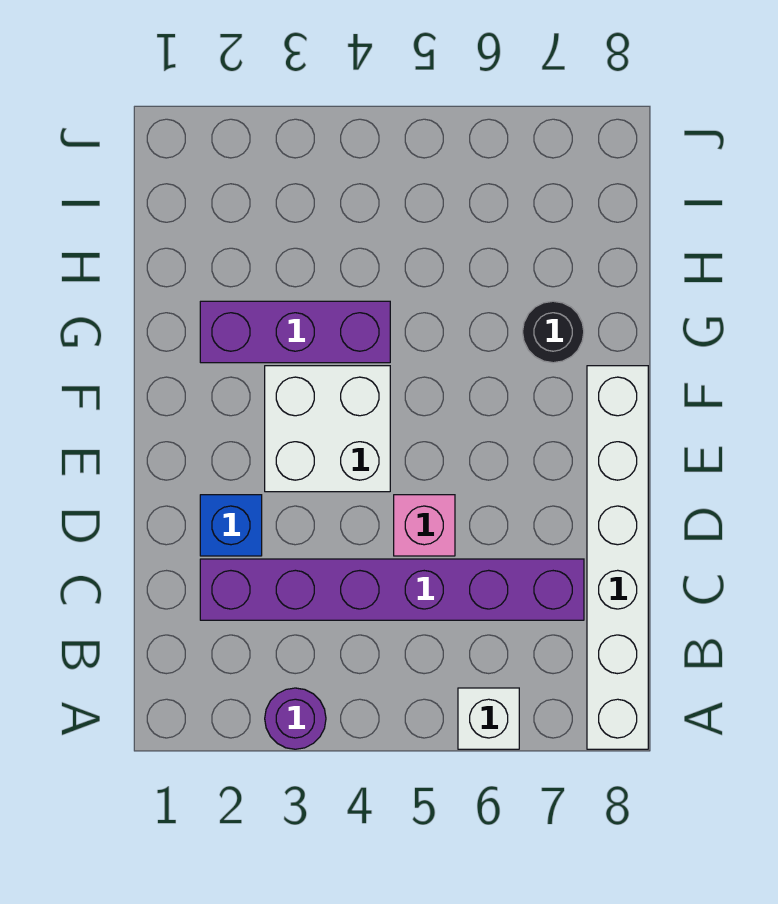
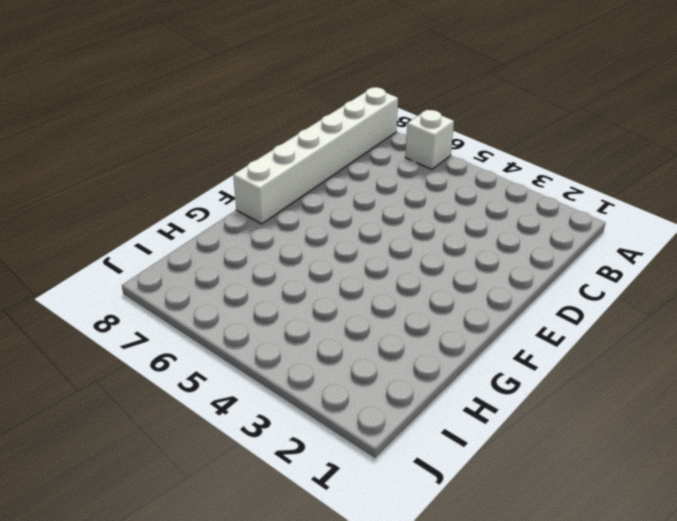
none -> purple round brick A3 level 1
none -> purple brick C2:C7 level 1

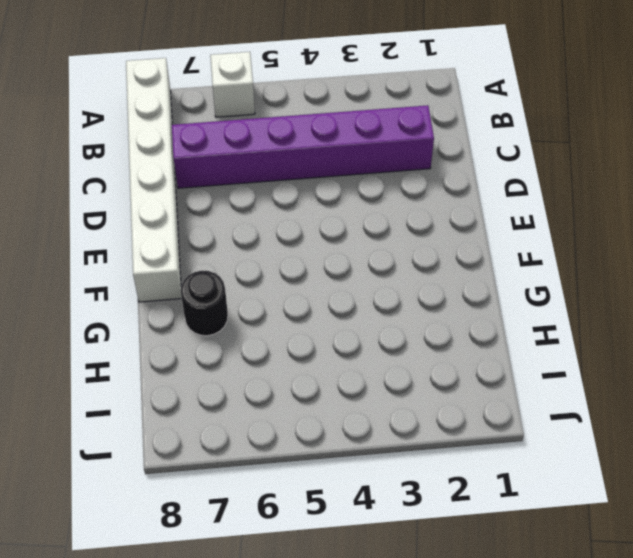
none -> purple round brick A3 level 1
none -> blue brick D2 level 1

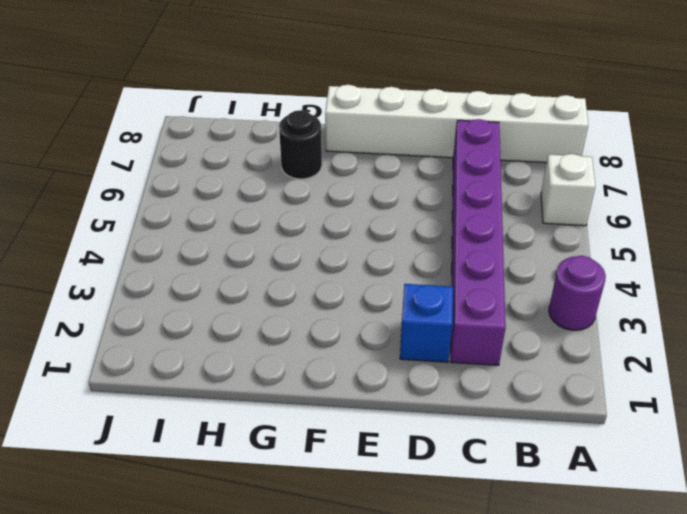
none -> pink brick D5 level 1
none -> white brick E3:F4 level 1

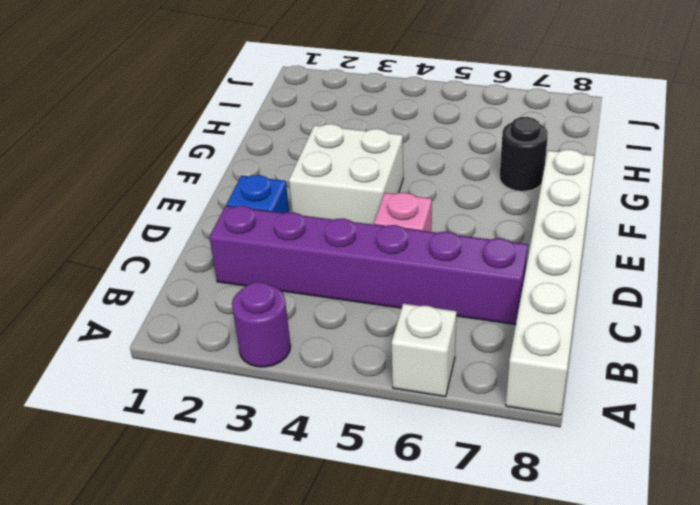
none -> purple brick G2:G4 level 1

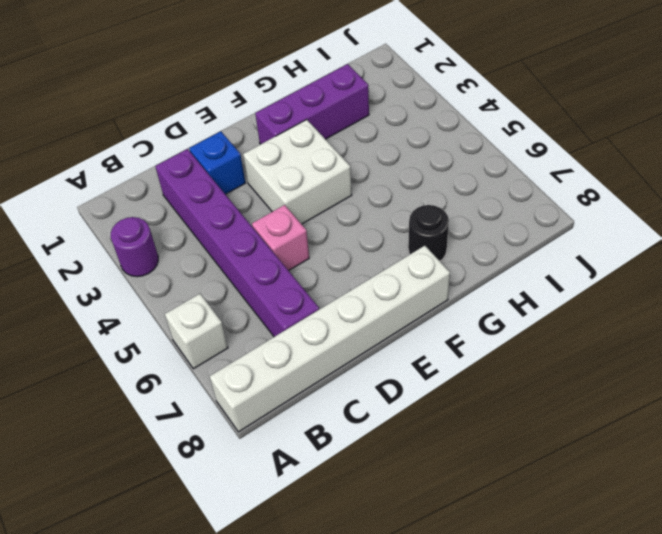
purple brick F2:H2 level 1 -> purple brick G2:G4 level 1

